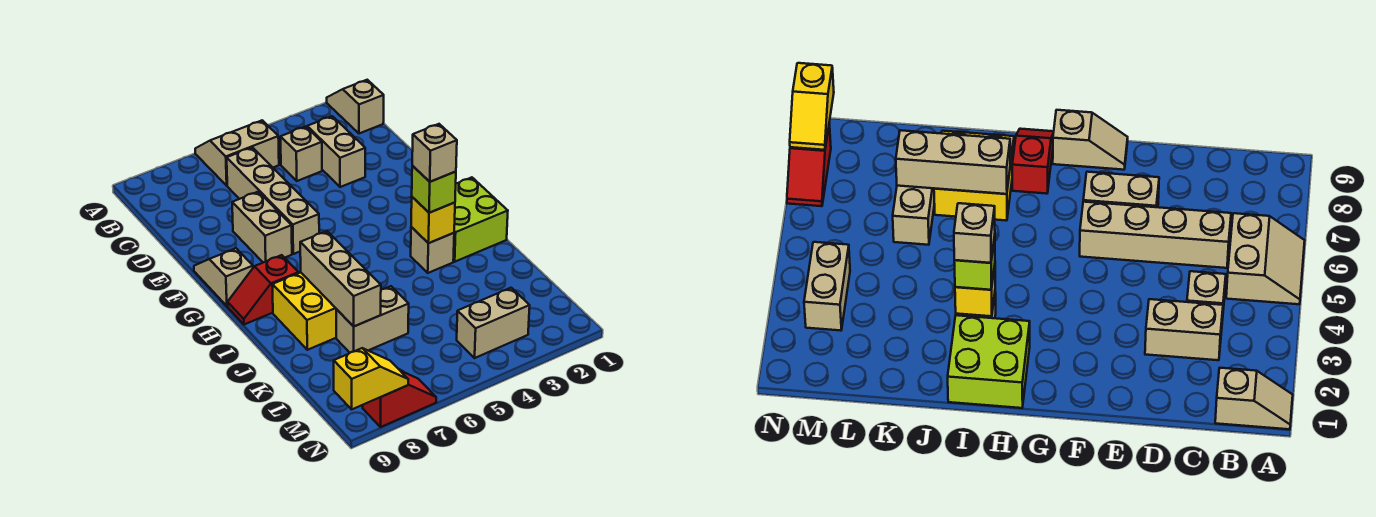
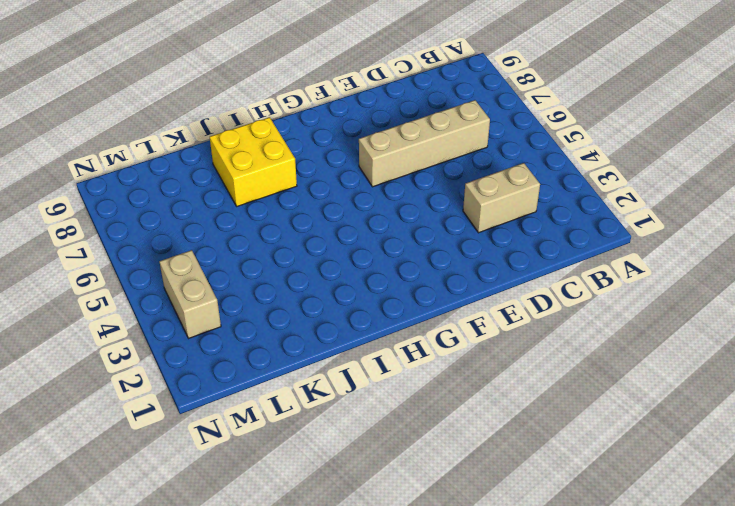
none -> tan slope A1:B1 level 1 top B
none -> tan slope A5:B6 level 1 top B
none -> tan brick C4 level 1

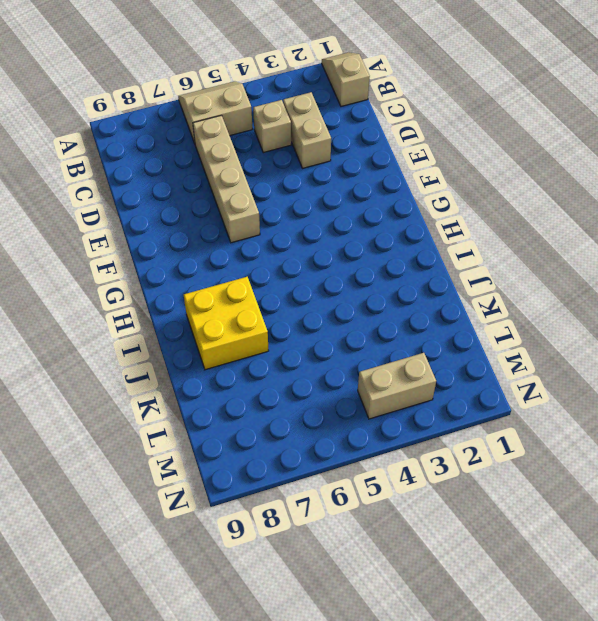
none -> tan brick E7:F7 level 1
none -> tan slope F9:G9 level 1 top G
none -> lime brick H1:I2 level 1

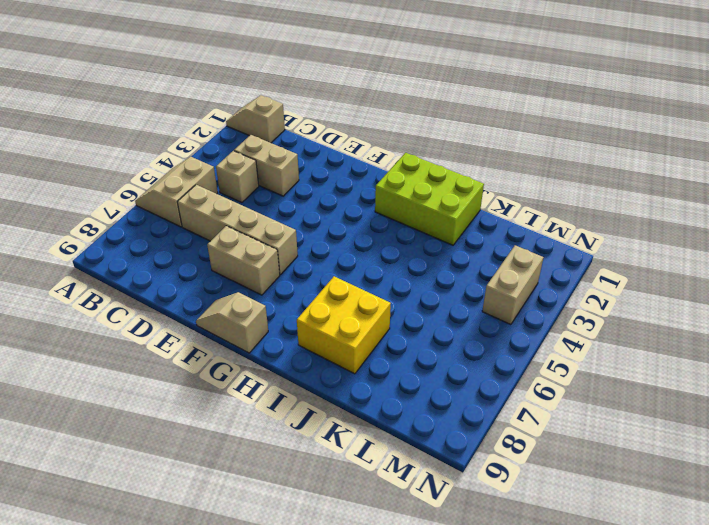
lime brick H1:J2 level 1 -> lime brick H1:I2 level 1
none -> red slope H8:H9 level 1 top 8
none -> tan brick I3 level 1
none -> tan brick K6:K7 level 1

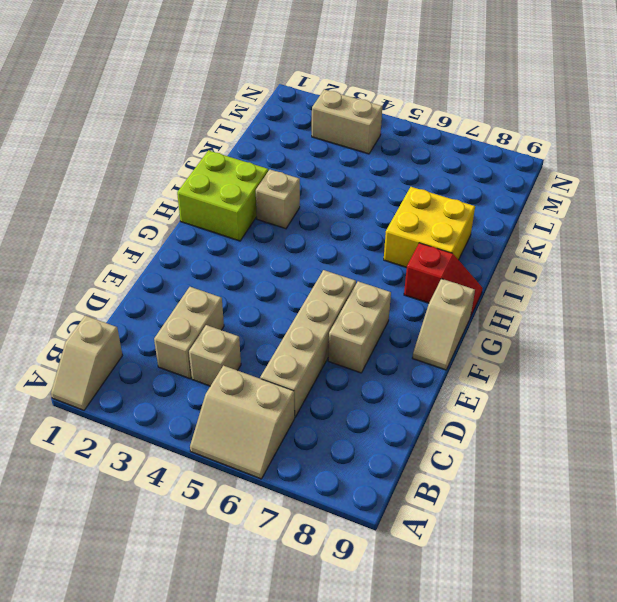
none -> tan brick K6:K7 level 1
none -> red slope N7:N8 level 1 top 8
none -> yellow brick I3 level 2

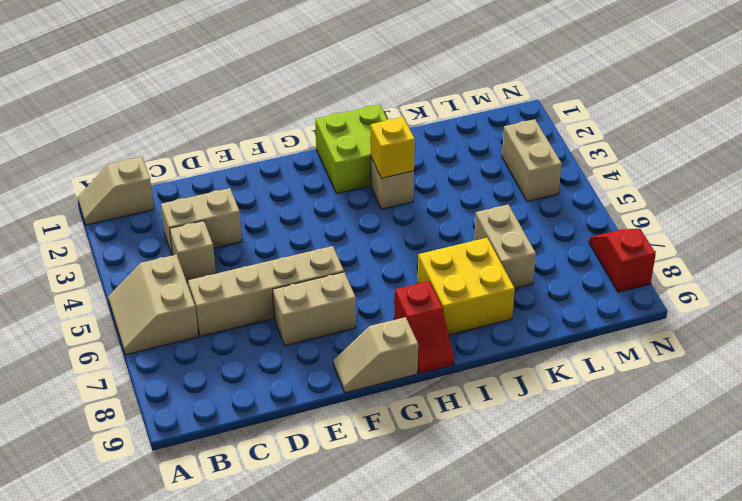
none -> tan brick I7:K7 level 2
none -> yellow slope N8:N9 level 2 top 9
none -> lime brick I3 level 3

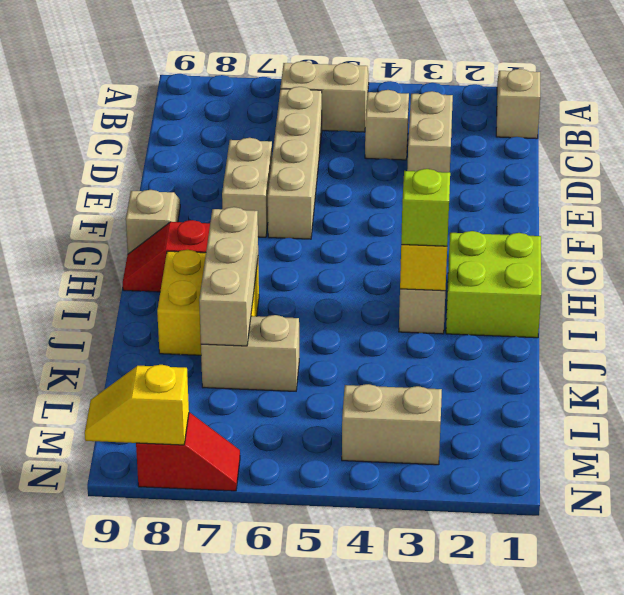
yellow slope N8:N9 level 2 top 8 -> yellow slope N8:N9 level 2 top 9
none -> tan brick I3 level 4

